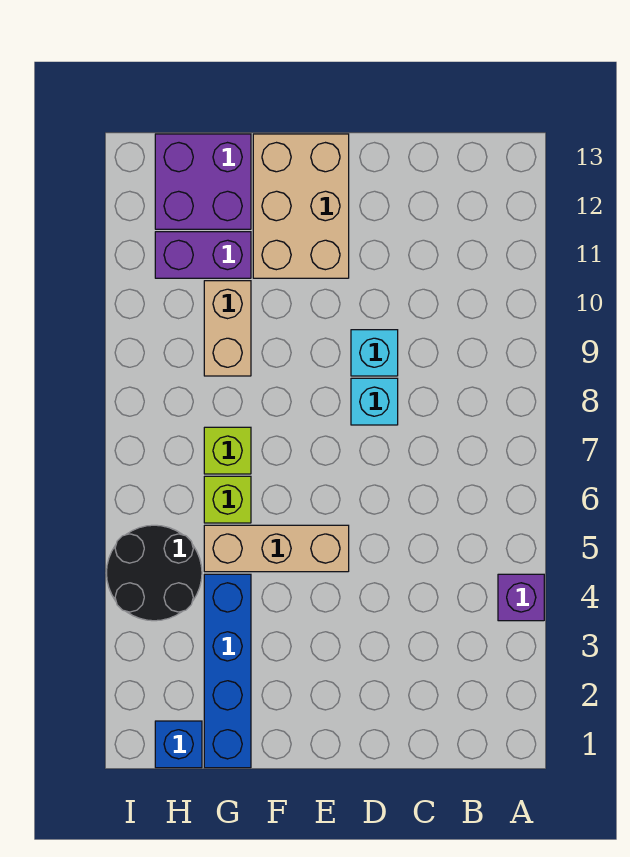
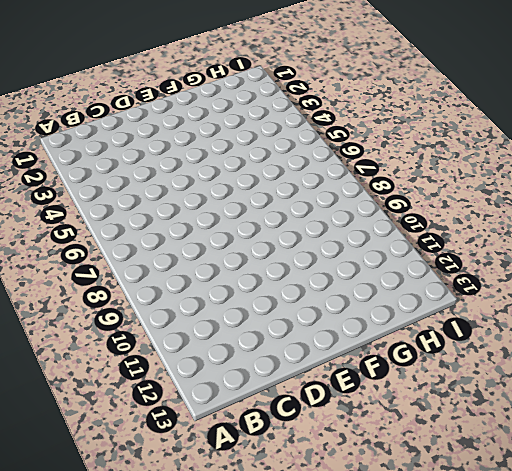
none -> purple brick A4 level 1
none -> cyan brick D8 level 1
none -> cyan brick D9 level 1

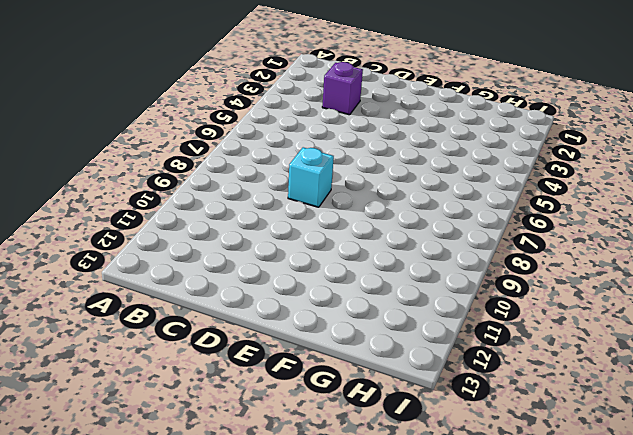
purple brick C3 level 1 -> purple brick A4 level 1
none -> cyan brick D9 level 1
none -> tan brick E5:G5 level 1
none -> tan brick E11:F13 level 1

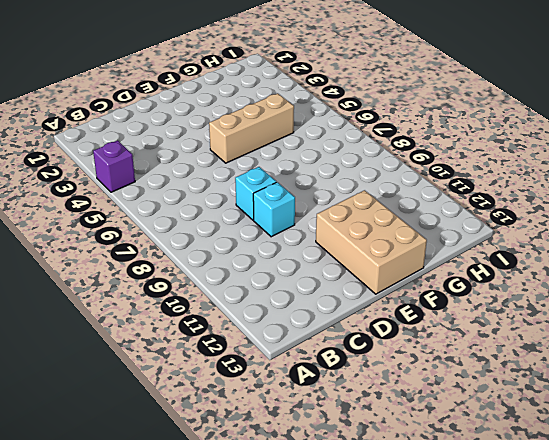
none -> blue brick G1:G4 level 1
none -> lime brick G6 level 1
none -> lime brick G7 level 1

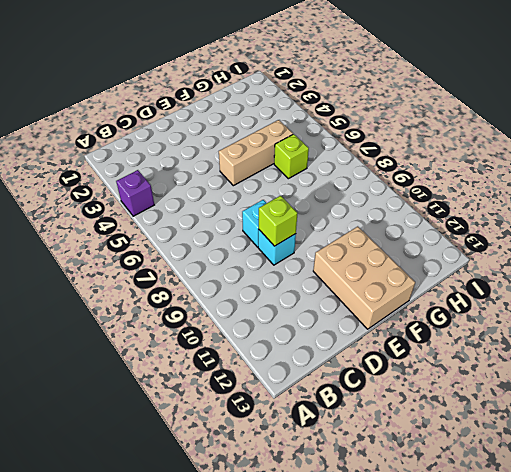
lime brick D9 level 2 -> lime brick G7 level 1
none -> blue brick G1:G4 level 1
none -> tan brick G9:G10 level 1
none -> purple brick G11:H11 level 1

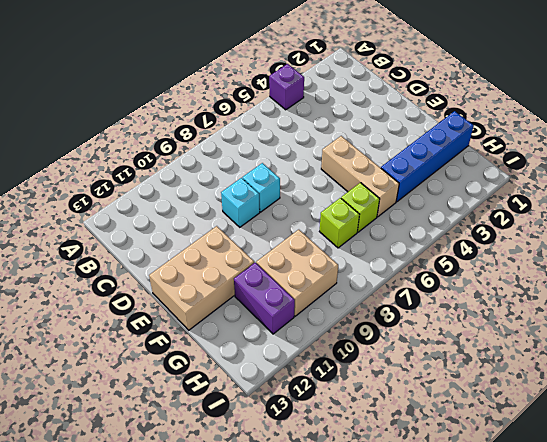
tan brick G9:H10 level 1 -> tan brick G9:G10 level 1
none -> purple brick G12:H13 level 1
none -> blue brick H1 level 1
none -> black round brick H4:I5 level 1

